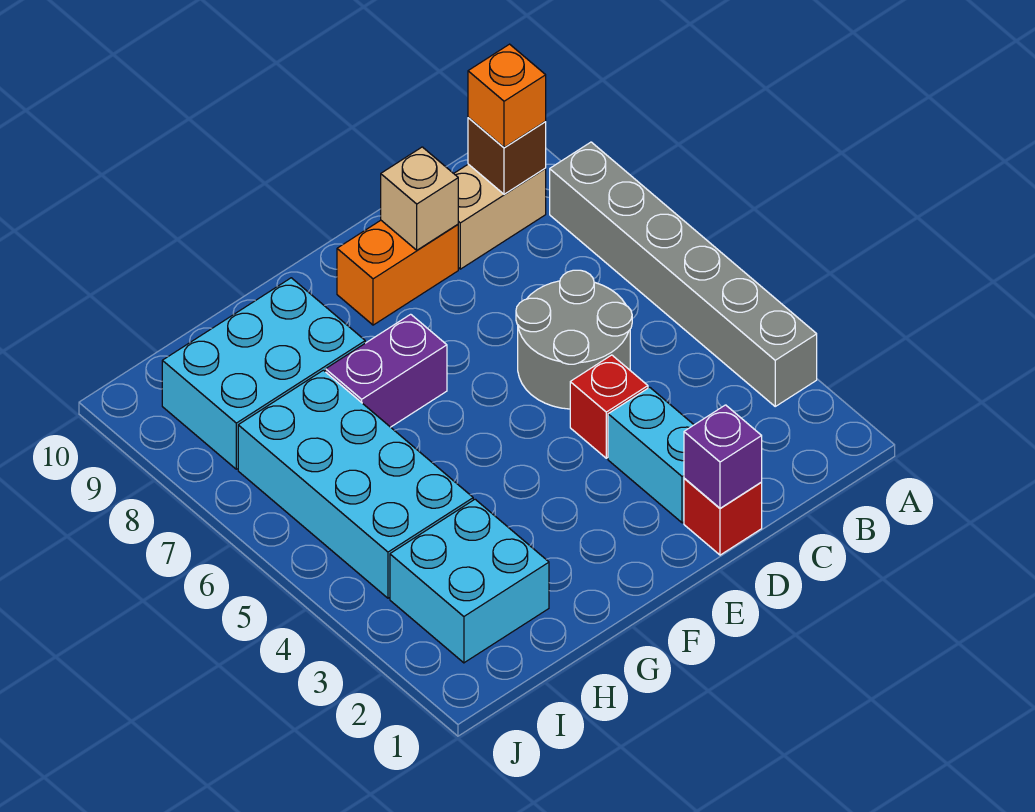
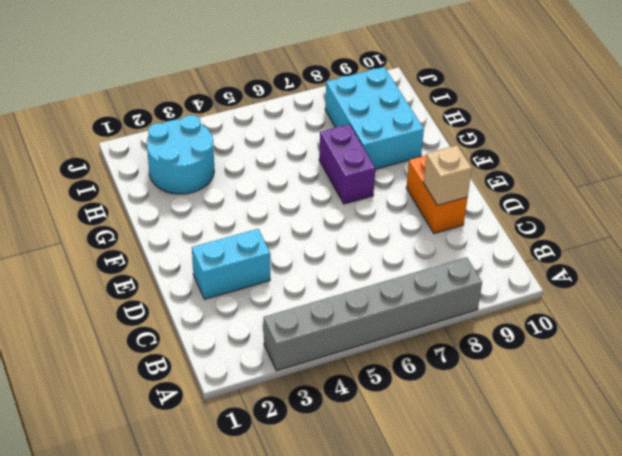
cyan round brick H2:I3 level 1 -> cyan brick H2:I3 level 1
none -> tan brick B9:C9 level 1
none -> grey round brick C5:D6 level 1
none -> red brick D1 level 1

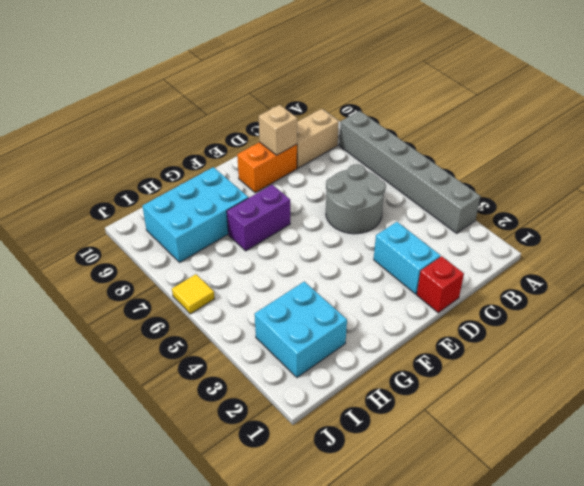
yellow tile J6 level 1 -> none
none -> red brick D4 level 1
none -> cyan brick H4:I7 level 1
none -> brown brick B9 level 2

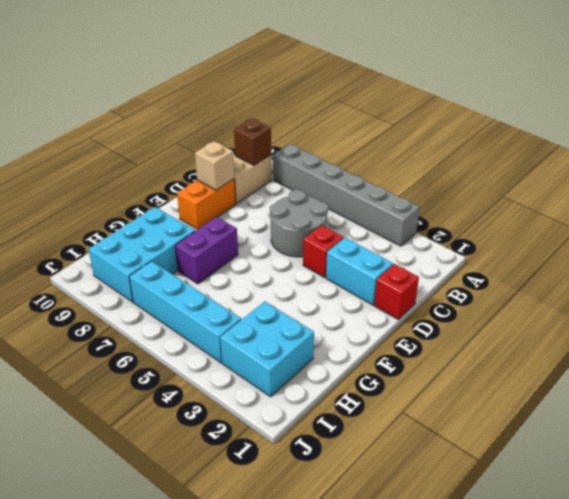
cyan brick I4:I7 level 1 -> cyan brick H4:I7 level 1
none -> purple brick D1 level 2
none -> orange brick B9 level 3

